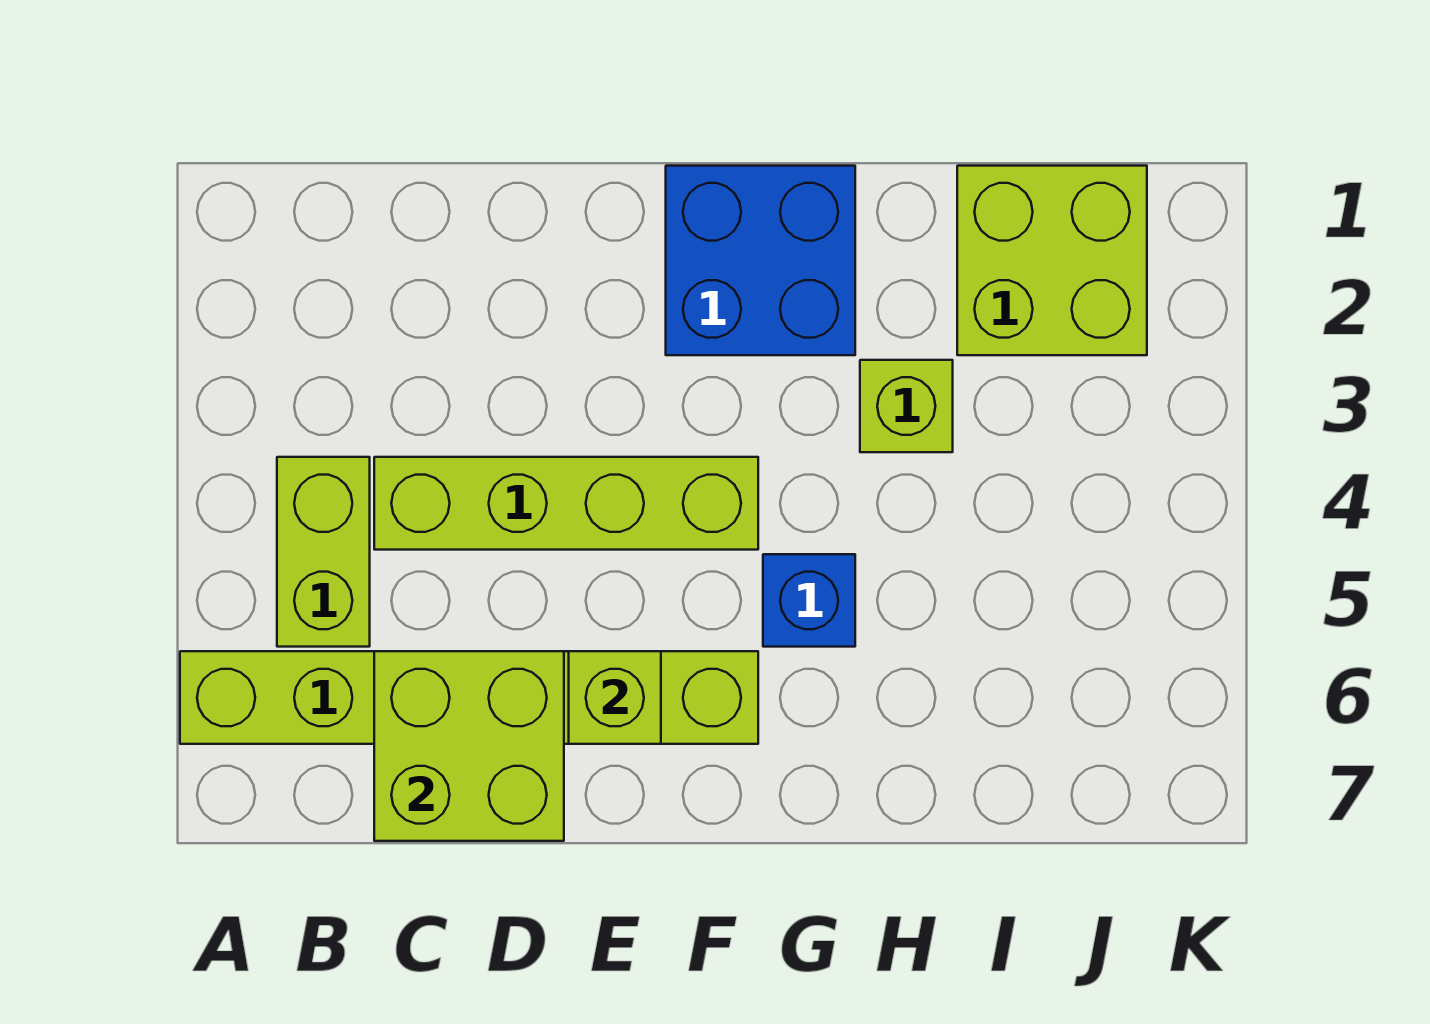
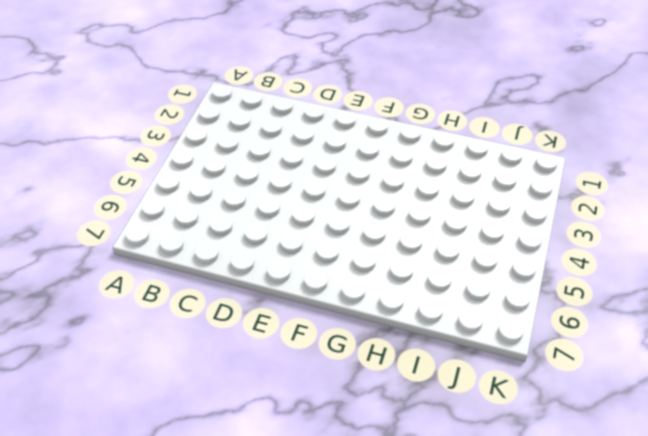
none -> lime brick A6:F6 level 1
none -> lime brick B4:B5 level 1

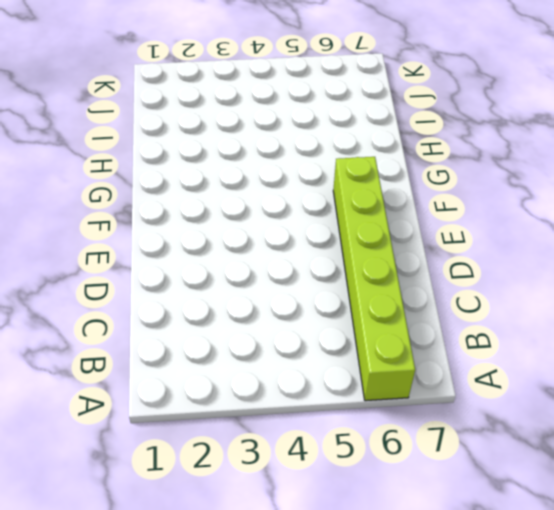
none -> lime brick B4:B5 level 1
none -> lime brick C4:F4 level 1

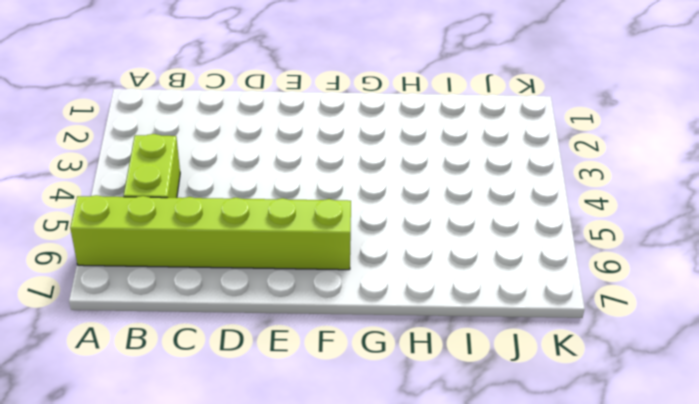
none -> lime brick C4:F4 level 1
none -> blue brick F1:G2 level 1

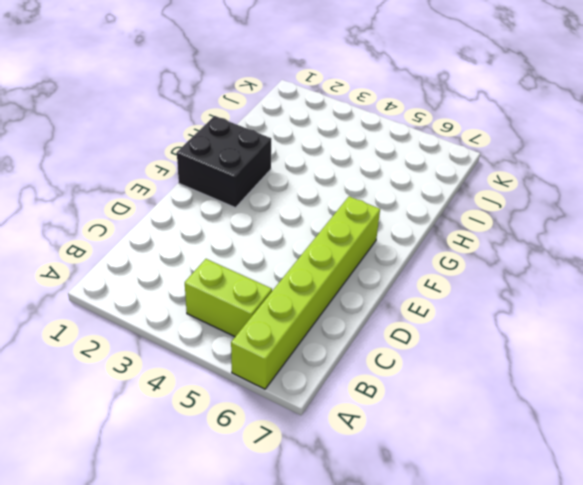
black brick F1:G2 level 1 -> blue brick F1:G2 level 1
none -> lime brick C4:F4 level 1
none -> blue brick G5 level 1

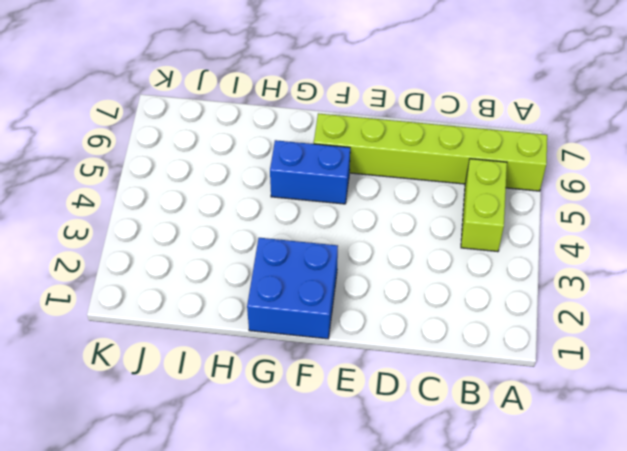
blue brick F5:G5 level 1 -> blue brick G5 level 1
none -> lime brick C4:F4 level 1
none -> lime brick H3 level 1

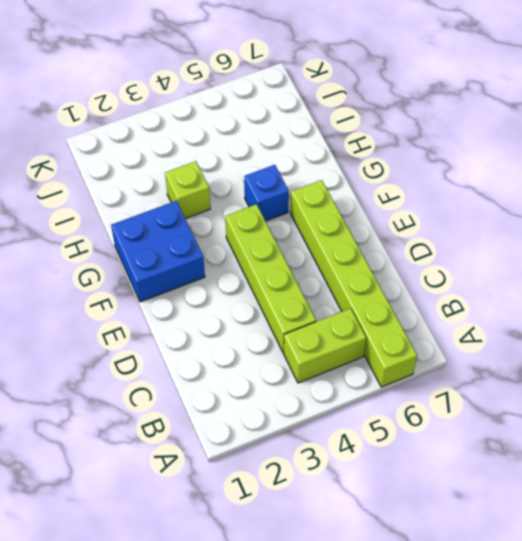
none -> lime brick I1:J2 level 1
none -> lime brick C6:D7 level 2

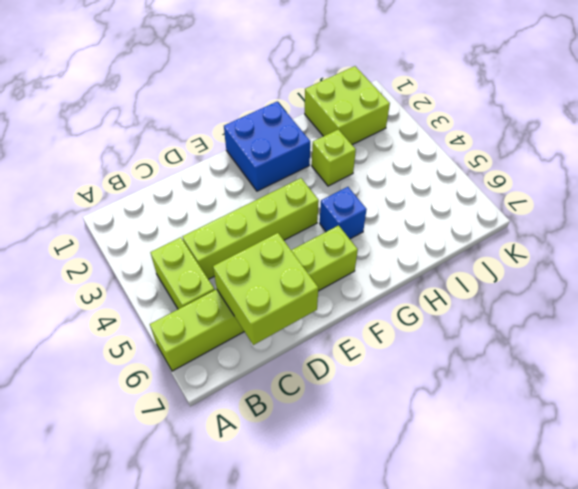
none -> lime brick E6 level 2

